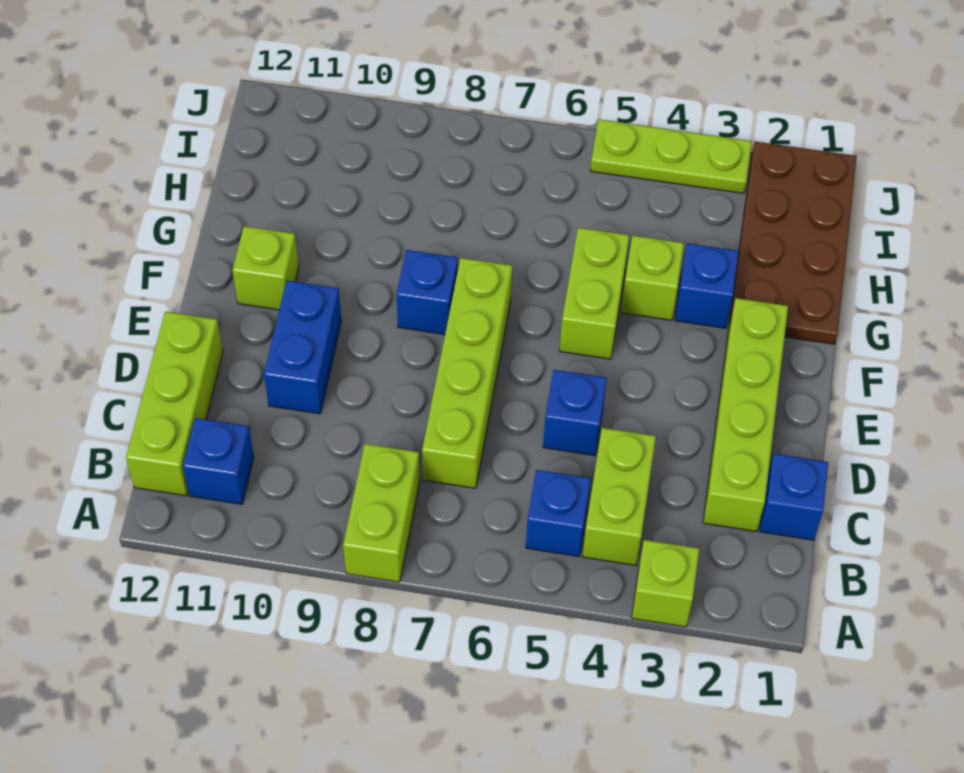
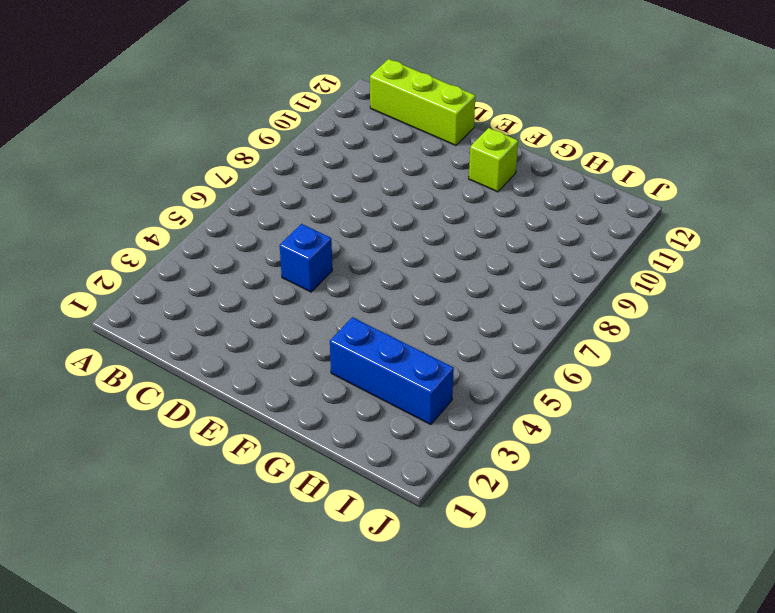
blue brick G3:I3 level 1 -> blue brick G3 level 1
none -> lime brick A3 level 1
none -> lime brick A8:B8 level 1
none -> lime brick B4:C4 level 1

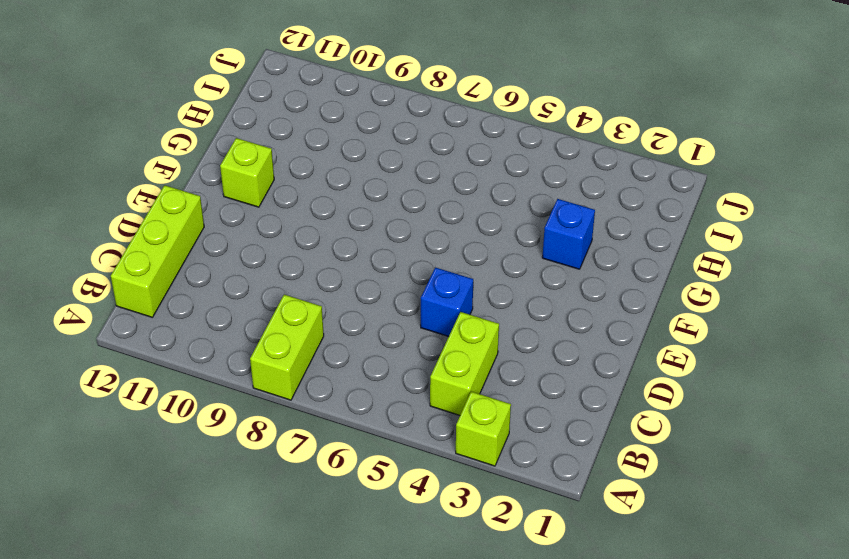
none -> blue brick B5 level 1
none -> blue brick B11 level 1
none -> blue brick C1 level 1

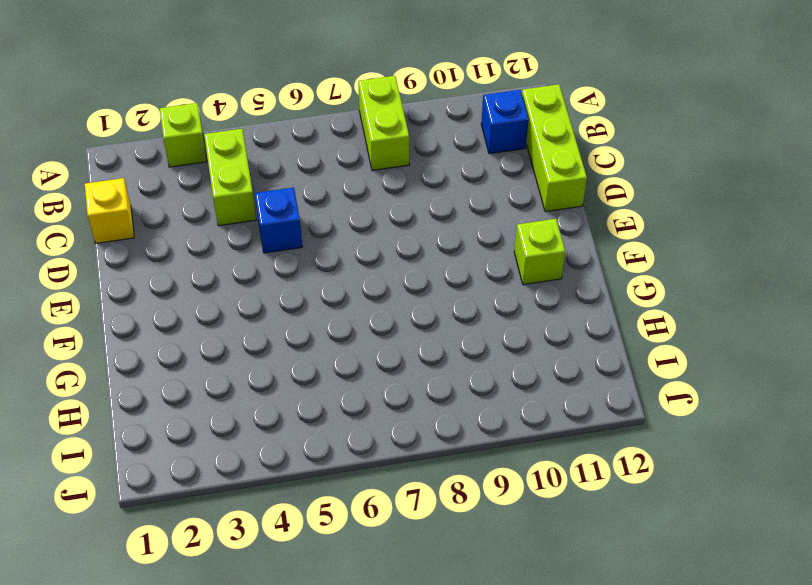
yellow brick C1 level 1 -> blue brick C1 level 1
none -> blue brick B5 level 1
none -> lime brick C2:F2 level 1
none -> lime brick C7:F7 level 1

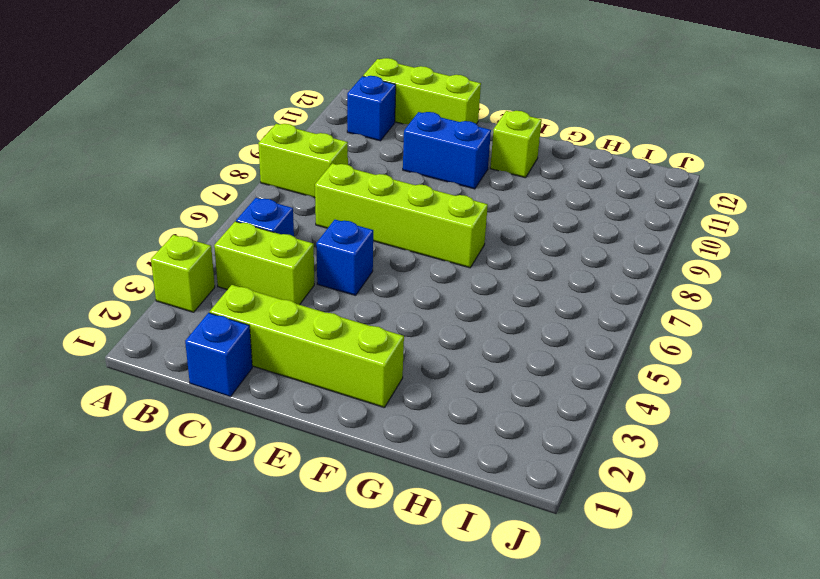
none -> lime brick F5:G5 level 1
none -> blue brick F8 level 1
none -> brown plate G1:J2 level 1

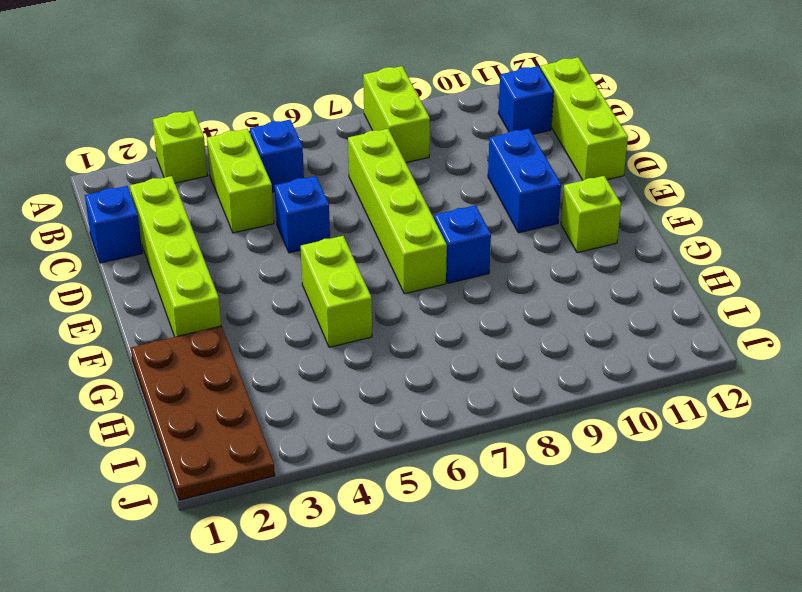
none -> blue brick G3 level 1
none -> lime brick G4 level 1
none -> lime plate J3:J5 level 1

